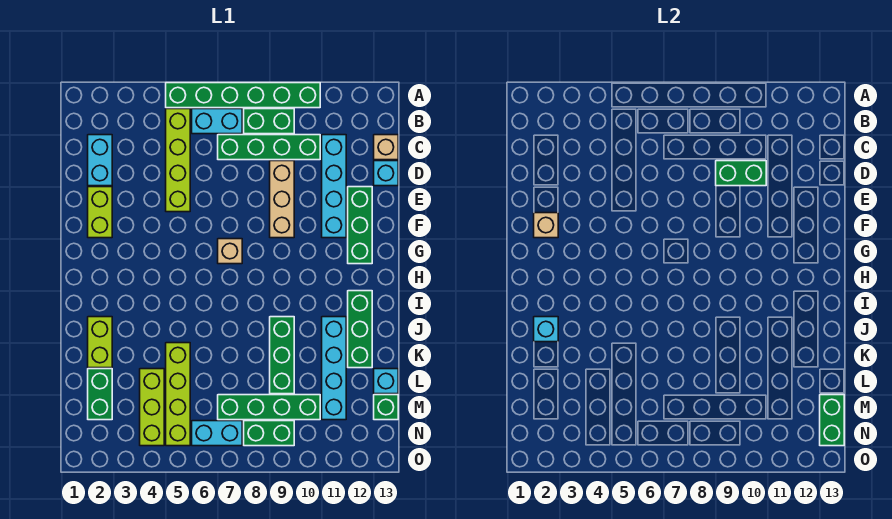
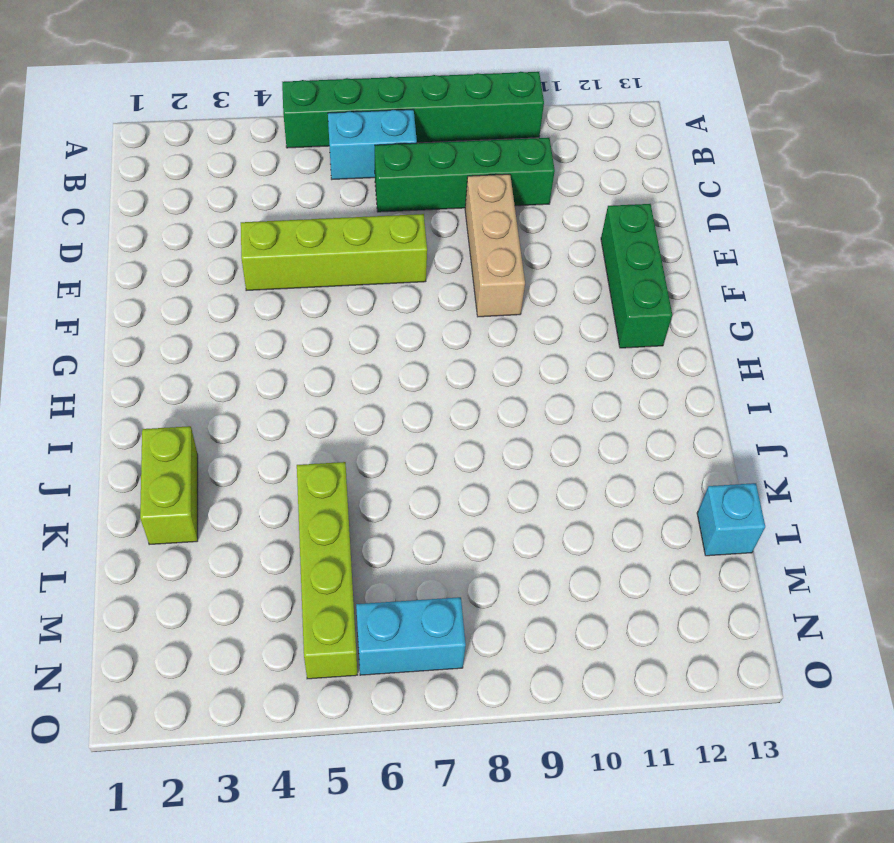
lime brick E4:E7 level 1 -> lime brick B5:E5 level 1
none -> green brick B8:B9 level 1
none -> cyan brick C2:D2 level 1
none -> cyan brick C11:F11 level 1

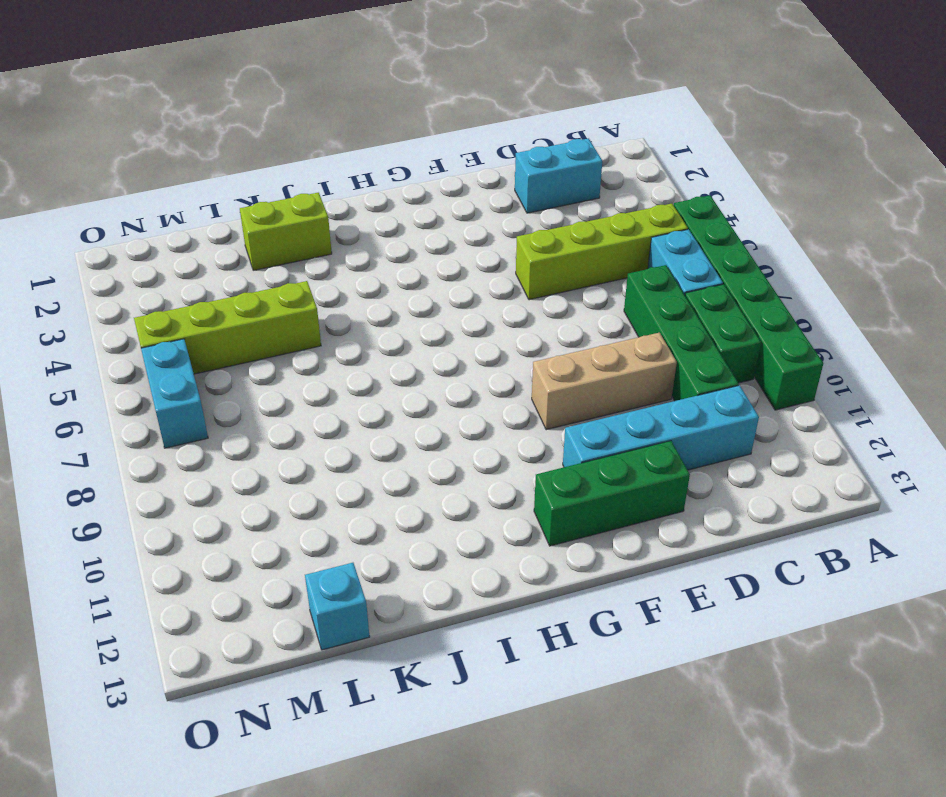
none -> tan brick C13 level 1
none -> cyan brick D13 level 1
none -> lime brick E2:F2 level 1

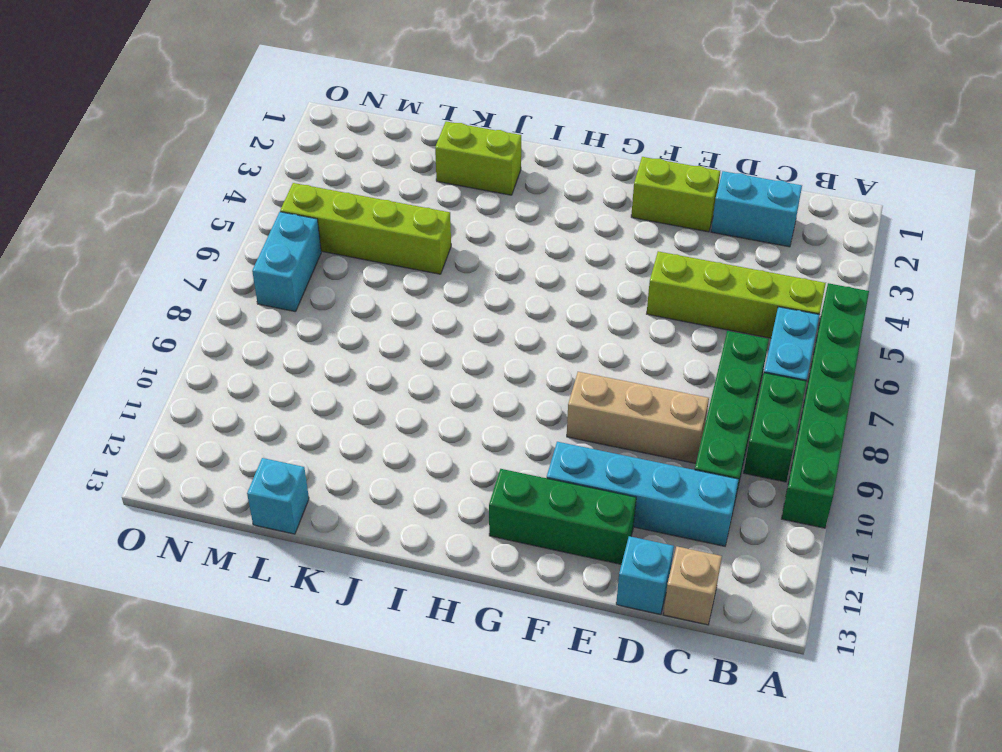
none -> tan brick G7 level 1
none -> green brick I12:K12 level 1
none -> green brick J9:L9 level 1

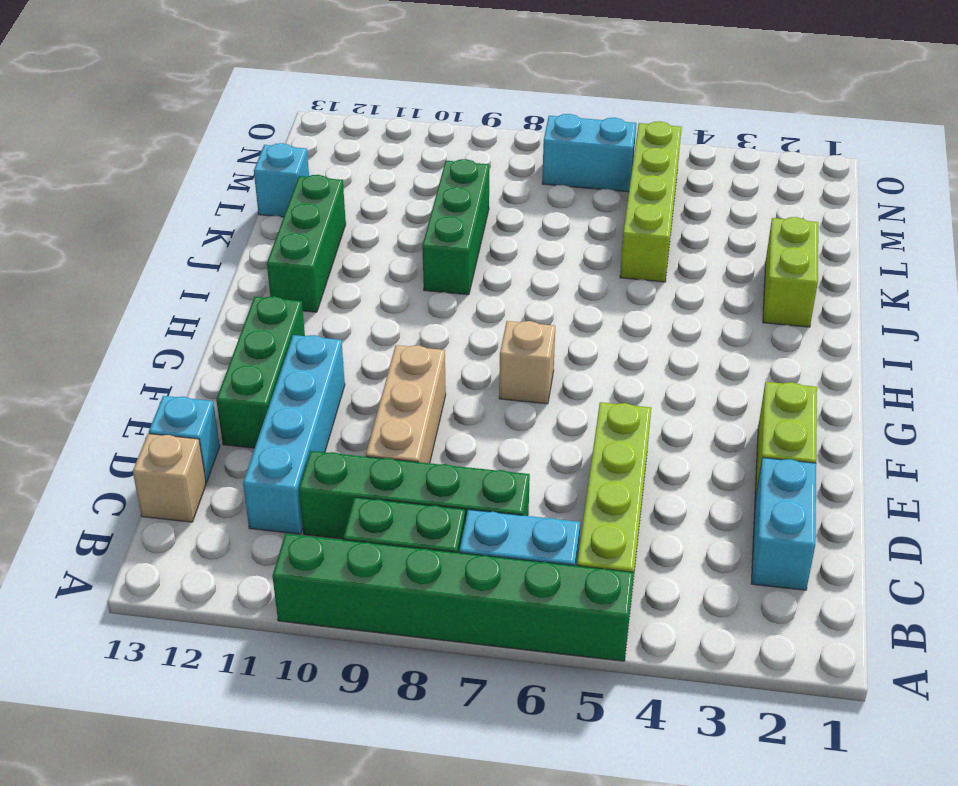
none -> cyan brick J11:M11 level 1
none -> green brick L2:M2 level 1
none -> lime brick L4:N4 level 1

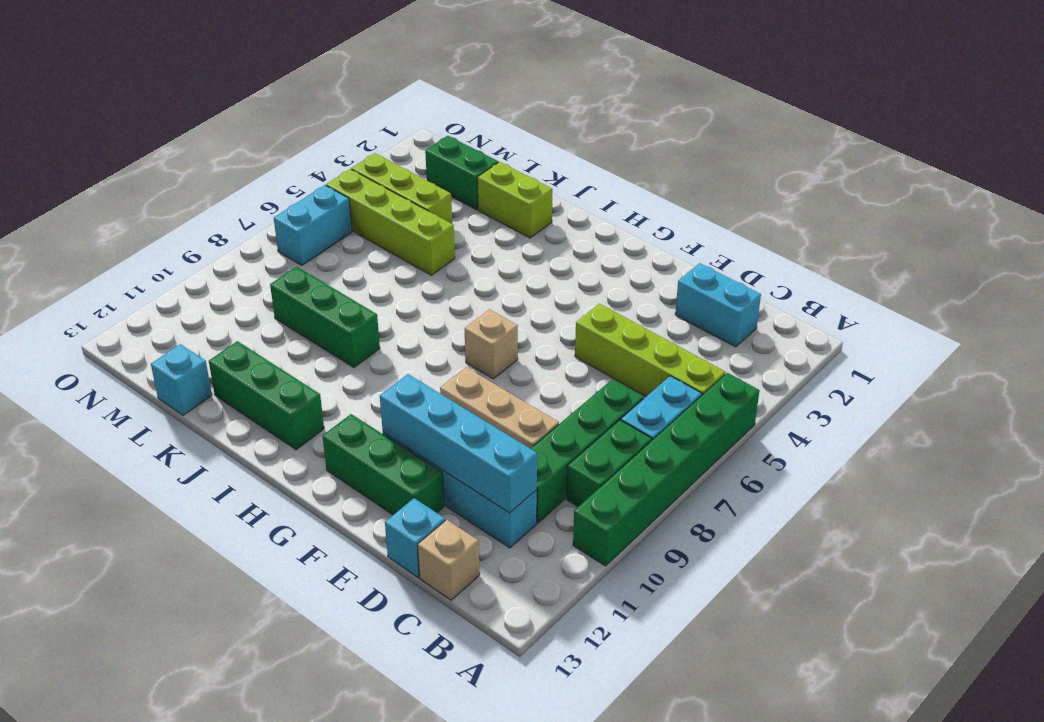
cyan brick C11:F11 level 2 -> cyan brick J11:M11 level 1
none -> lime brick E2:F2 level 1
none -> green brick M7:M10 level 1
none -> green brick M13 level 1

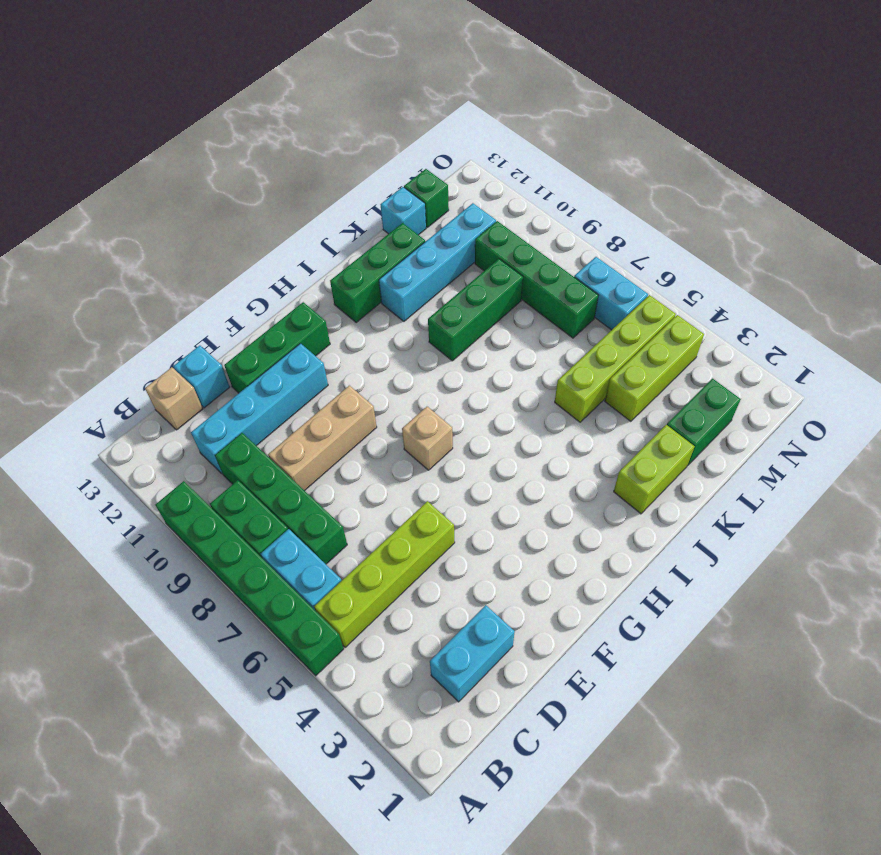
none -> lime brick E2:F2 level 1
none -> green brick N8:N9 level 1
none -> green brick D9:D10 level 2

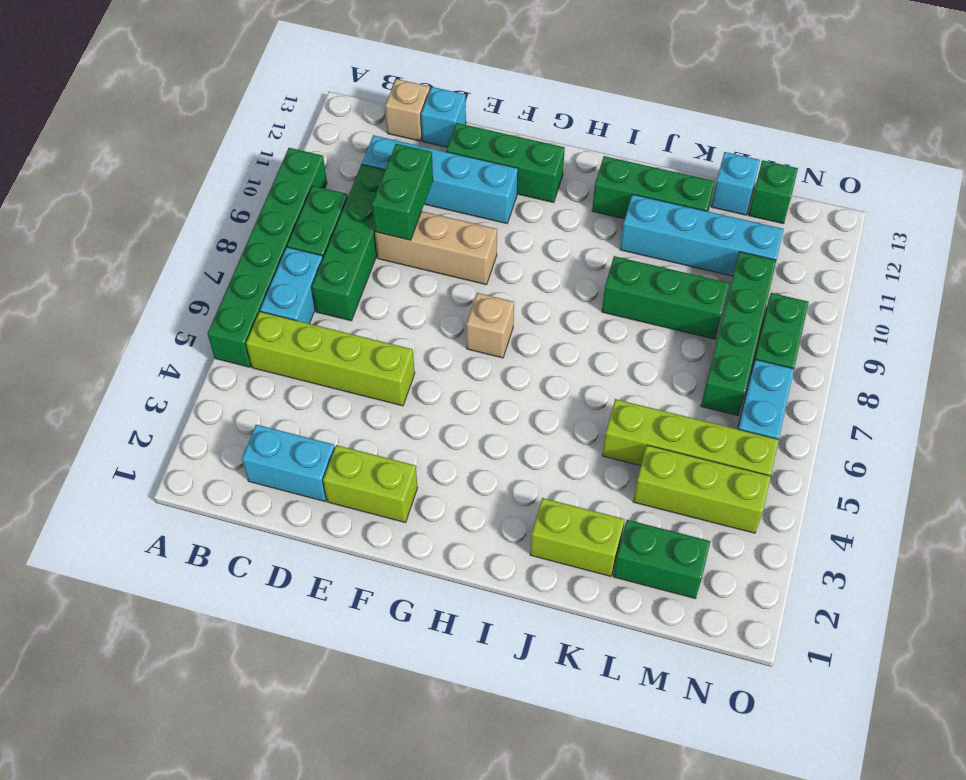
none -> tan brick F2 level 2
none -> cyan brick J2 level 2
none -> green brick M13:N13 level 2

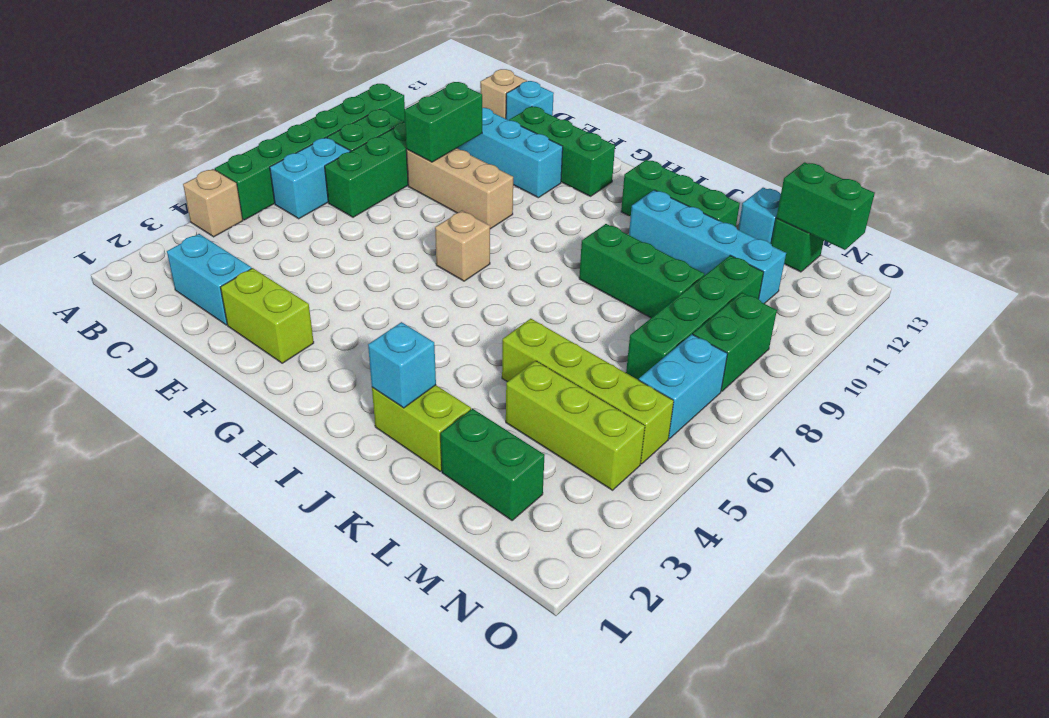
tan brick A4 level 1 -> tan brick F2 level 2
none -> lime brick B5:E5 level 1

